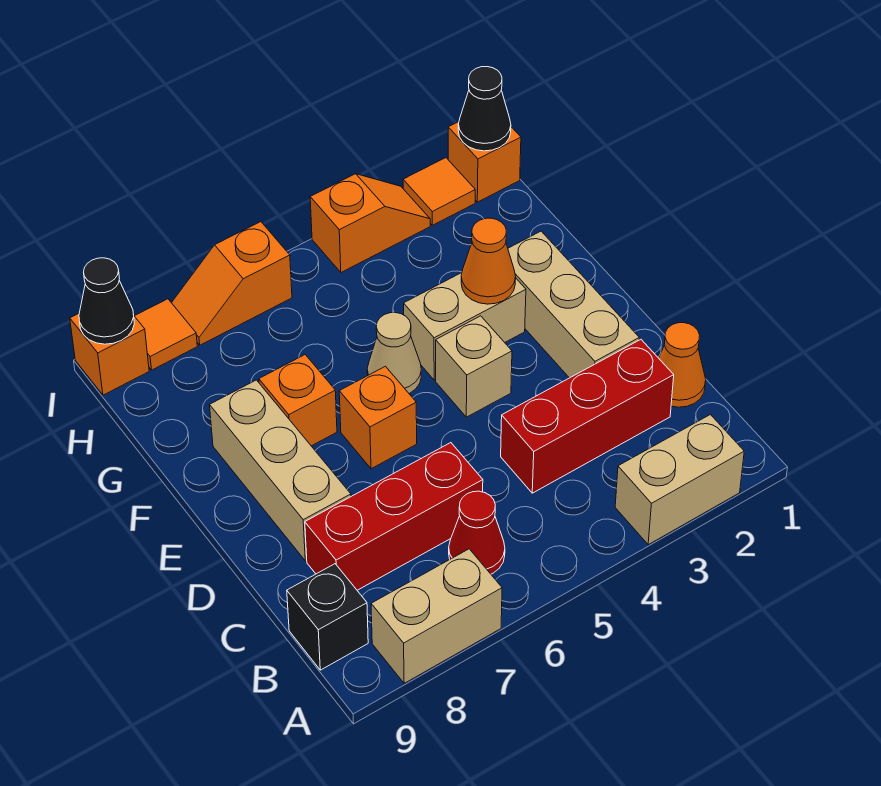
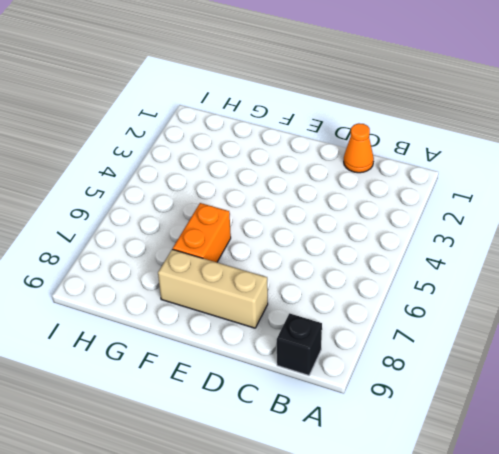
orange brick F6:F7 level 1 -> orange brick F7 level 1
none -> tan brick A2:A3 level 1
none -> tan brick A7:A8 level 1
none -> red cone B6 level 1

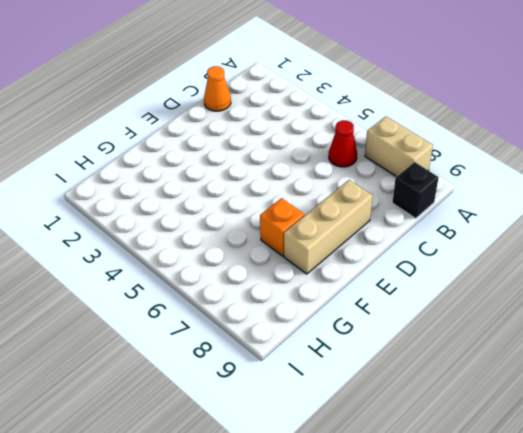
none -> tan brick A2:A3 level 1
none -> red brick C2:C4 level 1
none -> red brick C6:C8 level 1

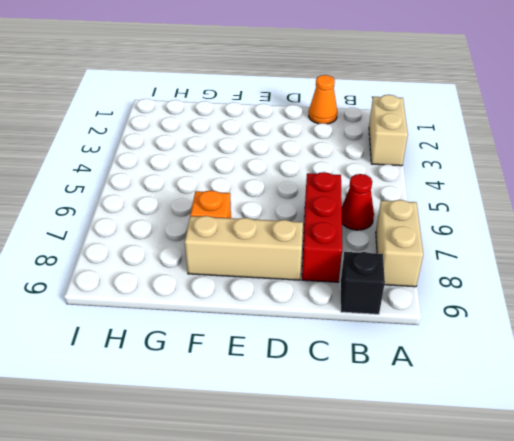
none -> red brick C2:C4 level 1
none -> tan brick D2:F2 level 1
none -> tan brick E4 level 1

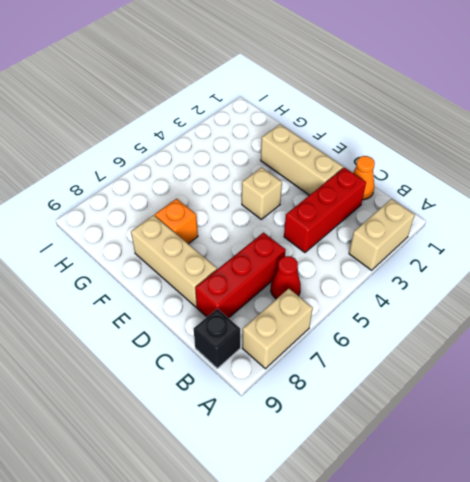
none -> orange brick E6 level 1
none -> tan brick F3:F4 level 1
none -> tan cone F5 level 1

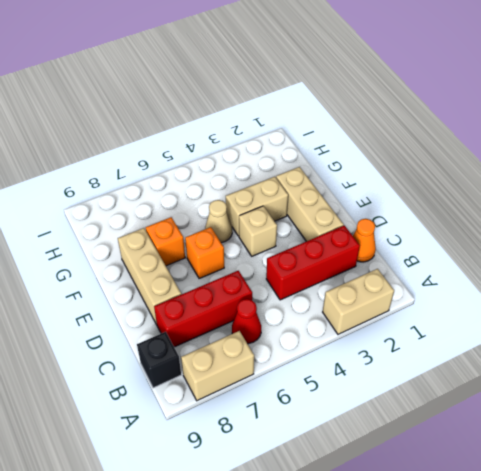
none -> orange brick I1 level 1
none -> orange tile I2 level 1
none -> orange slope I3:I4 level 1 top 4

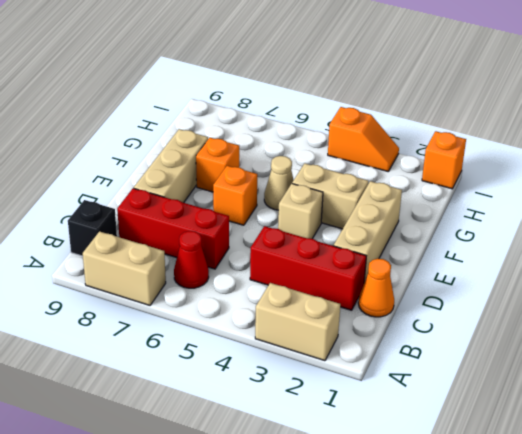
none -> orange tile I2 level 1
none -> orange slope I6:I7 level 1 top 6
none -> orange tile I8 level 1

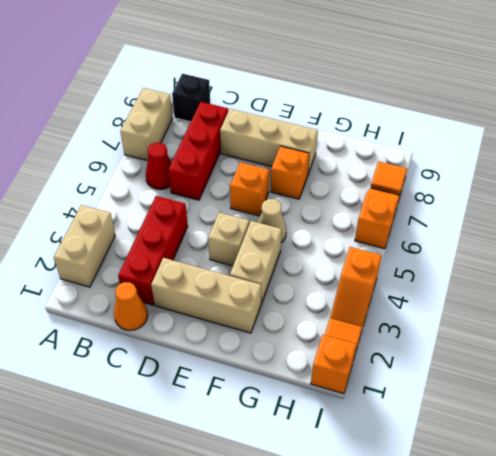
none -> orange brick I9 level 1
none -> orange cone F3 level 2
none -> black cone I1 level 2

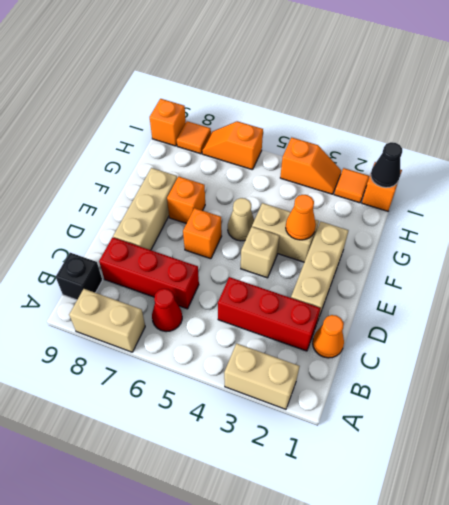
none -> black cone I9 level 2

